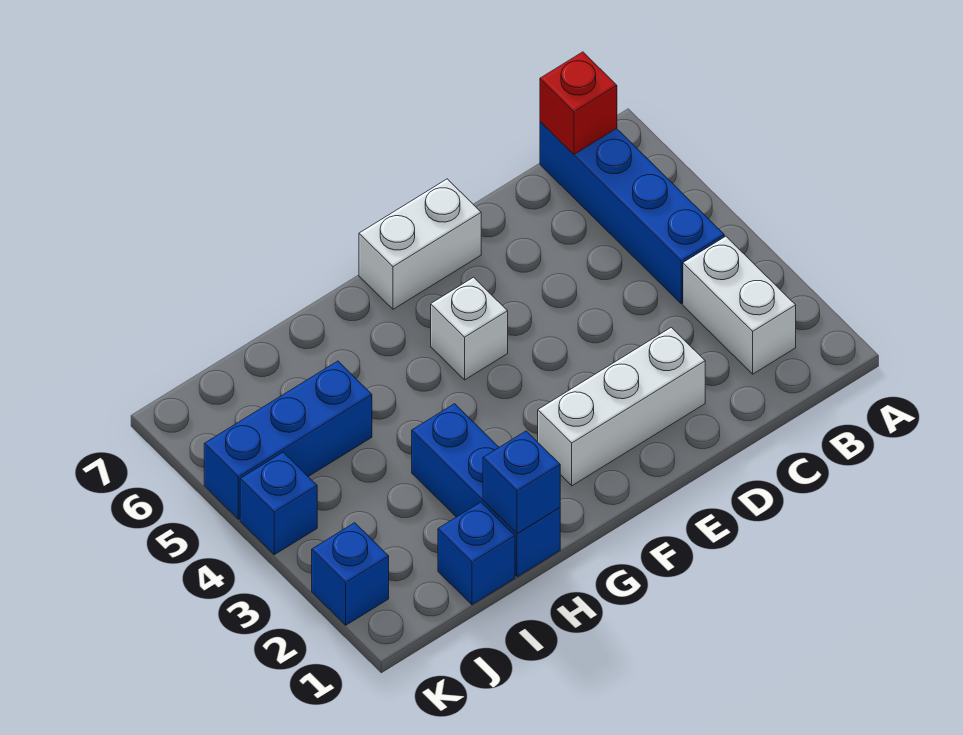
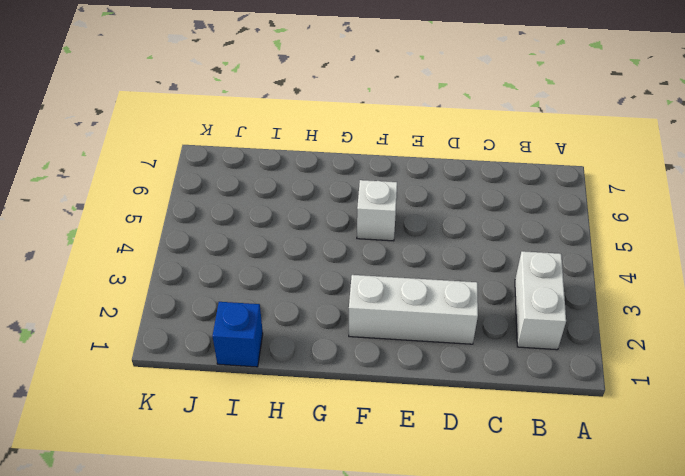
none -> blue brick B4:B7 level 1
none -> white brick E7:F7 level 1
none -> blue brick H1:H3 level 1

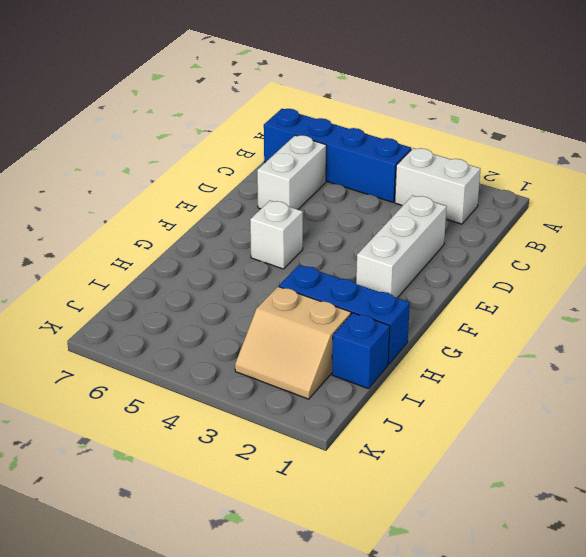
white brick C6:D6 level 1 -> white brick E7:F7 level 1
tan slope I2:J3 level 1 top I -> none
none -> blue brick I5:K5 level 1
none -> blue brick K2 level 1
none -> blue brick K4 level 1

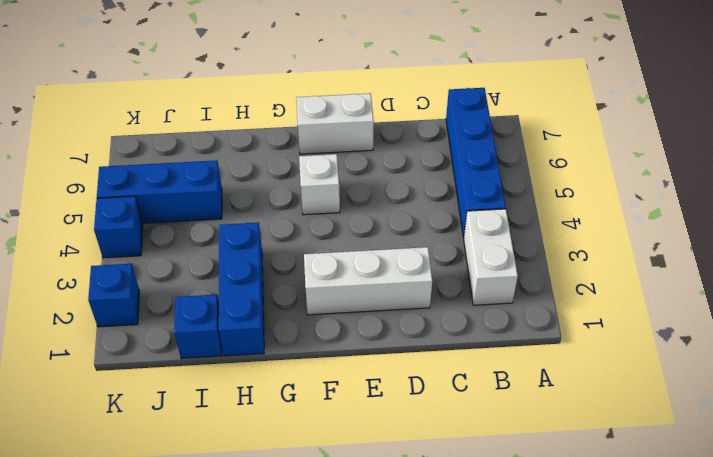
none -> red brick B7 level 2
none -> blue brick H1 level 2

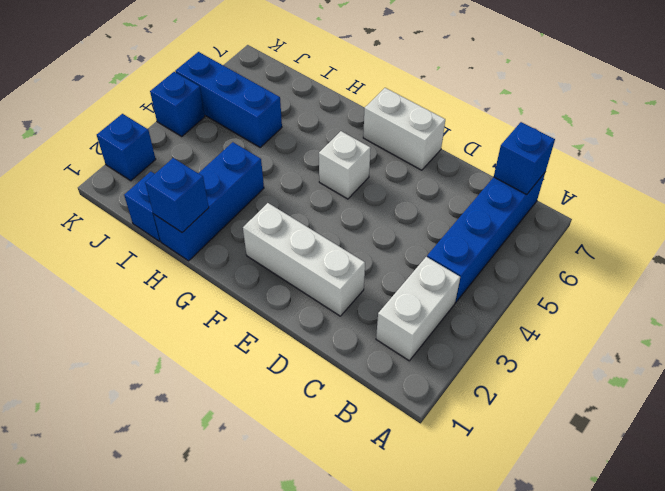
blue brick B7 level 2 -> red brick B7 level 2

